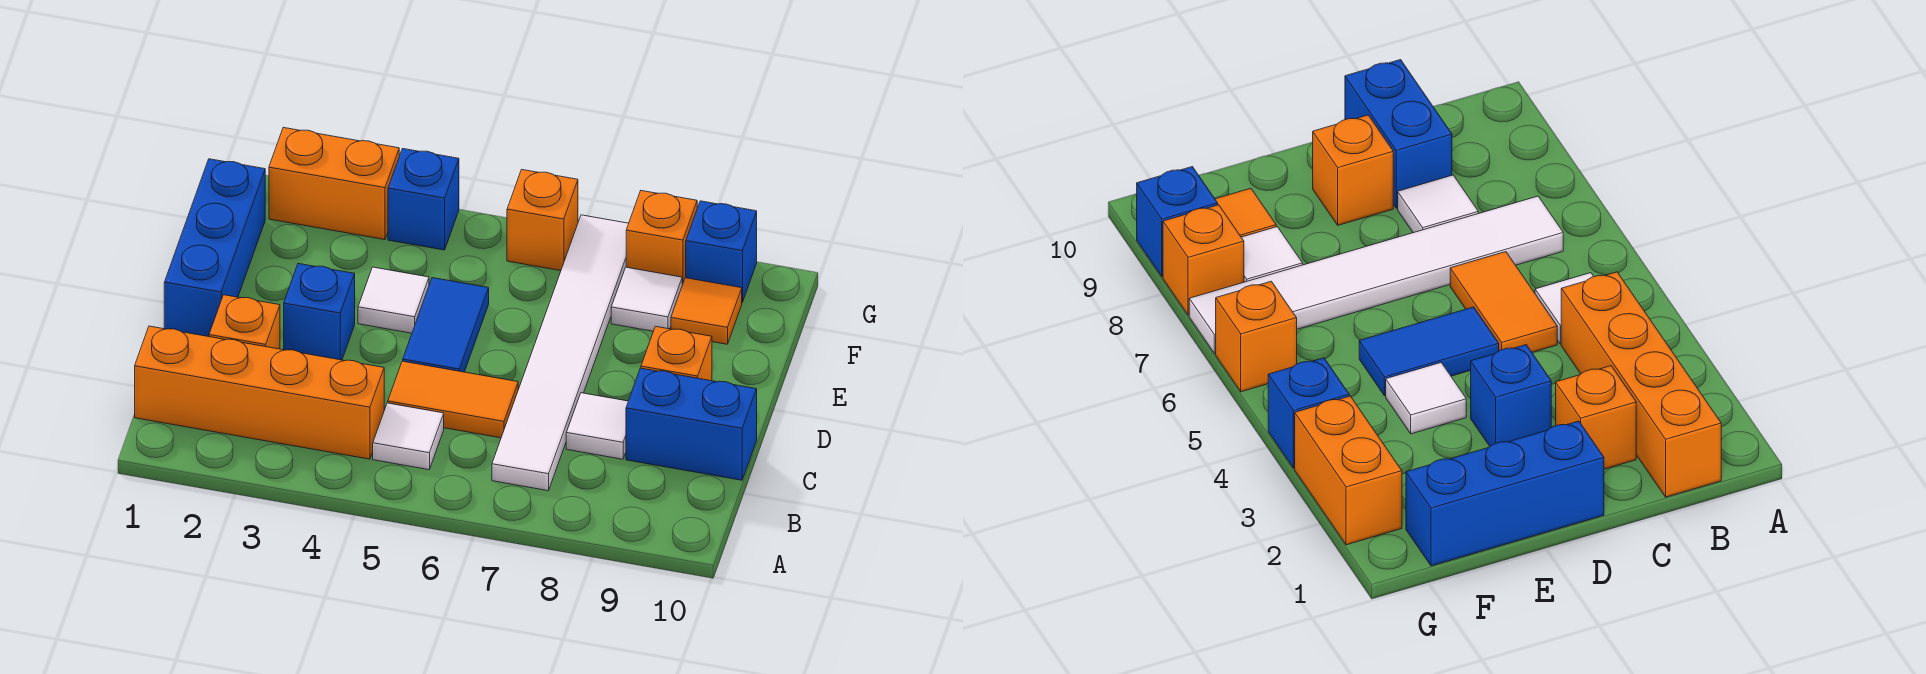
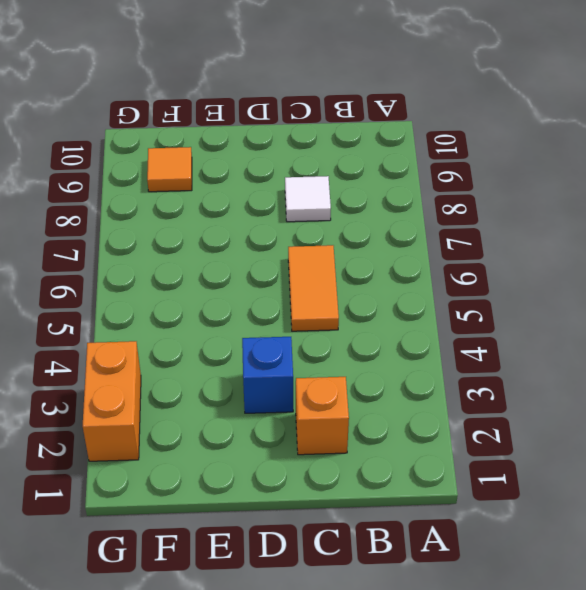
none -> orange brick B1:B4 level 1
none -> white tile B5 level 1
none -> white tile B7:G7 level 1

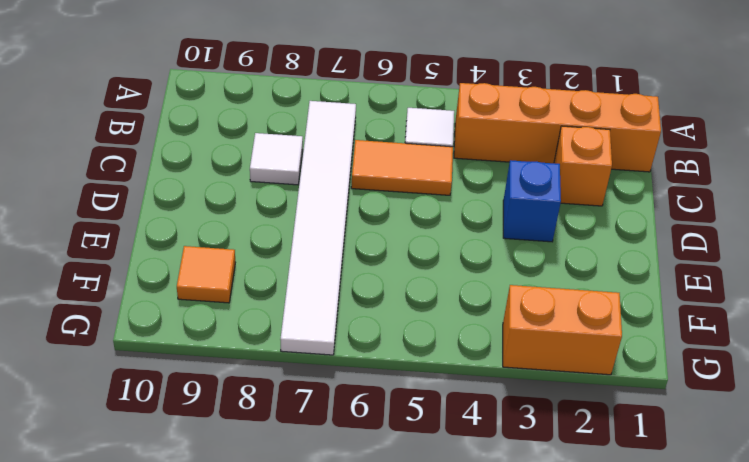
none -> blue brick C9:C10 level 1
none -> blue brick D1:F1 level 1
none -> blue tile D5:E5 level 1

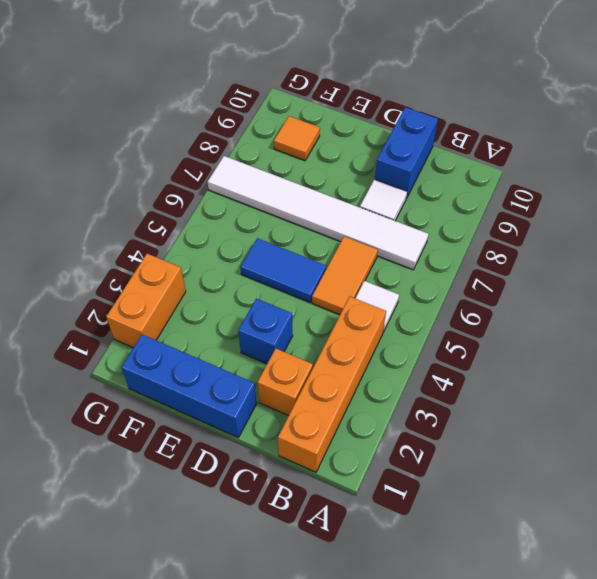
none -> orange brick D9 level 1
none -> white tile E4 level 1
none -> white tile F8 level 1

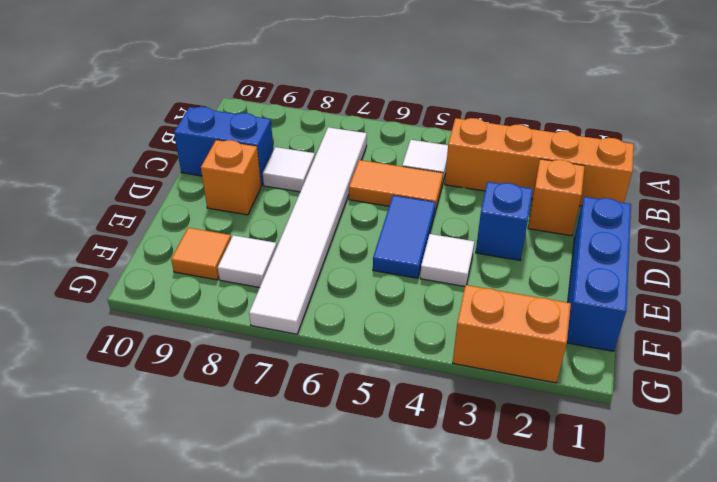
none -> blue brick G4 level 1
none -> orange brick G6 level 1
none -> orange brick G8 level 1

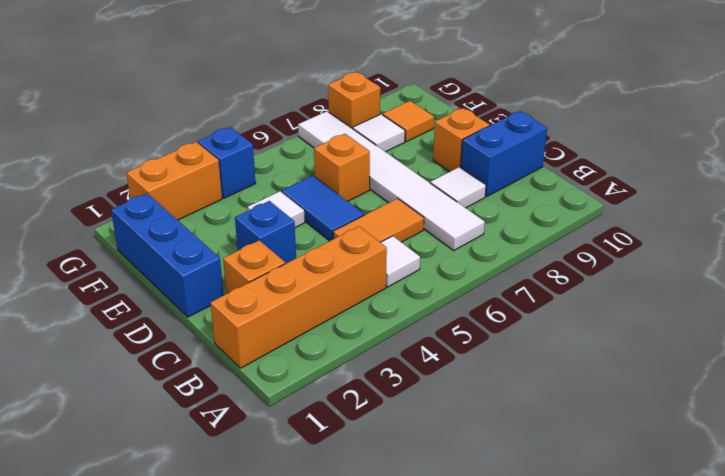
orange brick E6 level 1 -> orange brick G6 level 1
none -> blue brick G9 level 1

